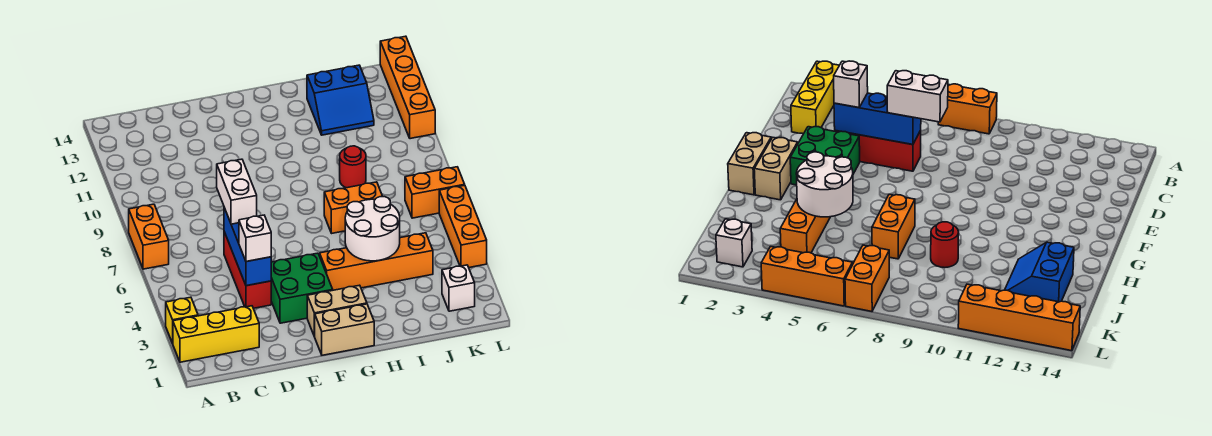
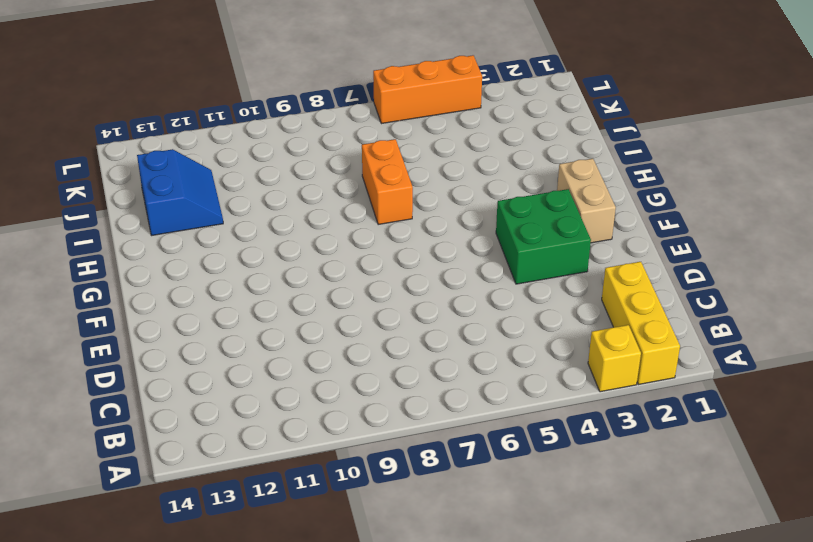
none -> orange brick A7:A8 level 1
none -> red brick D4:D6 level 1
none -> tan brick F1:G1 level 1

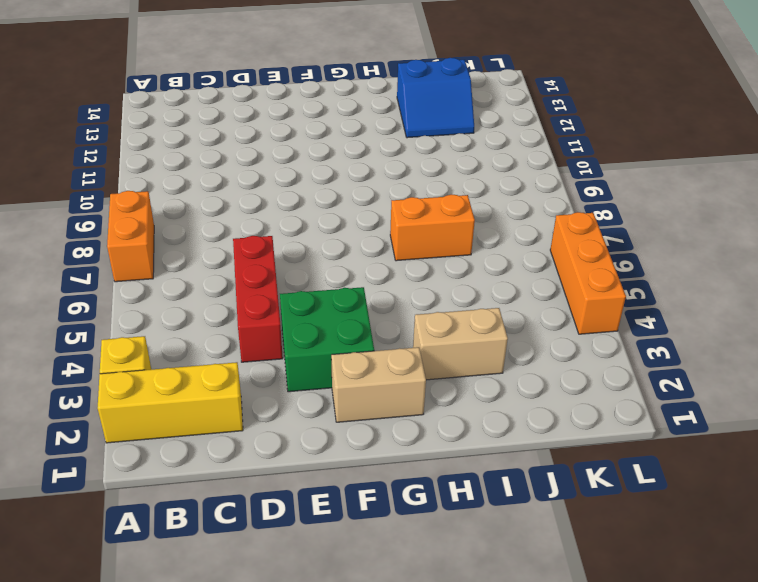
tan brick H3:I3 level 1 -> tan brick F1:G1 level 1
none -> orange brick G4:J4 level 1
none -> red round brick I9 level 1
none -> white brick K2 level 1

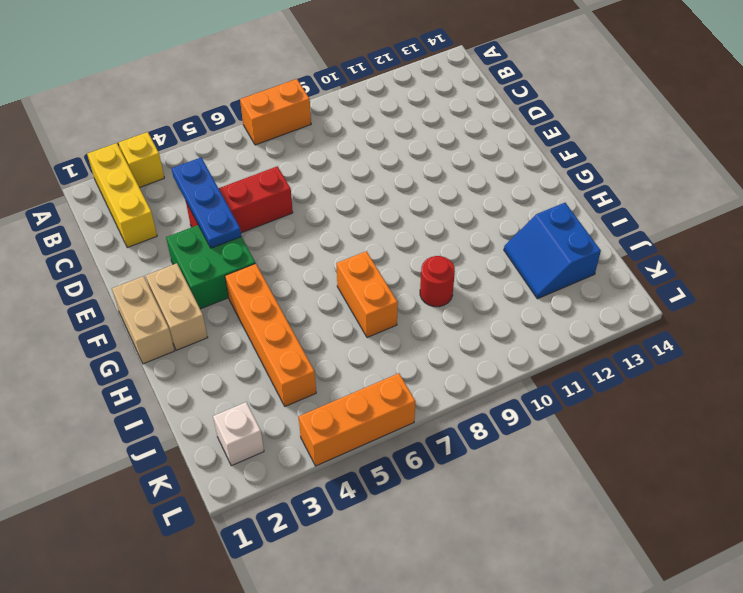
blue plate C4:E4 level 2 -> blue brick D4:D6 level 2
none -> orange brick K7:L7 level 1
none -> orange brick L11:L14 level 1
none -> white round brick H4:I5 level 2

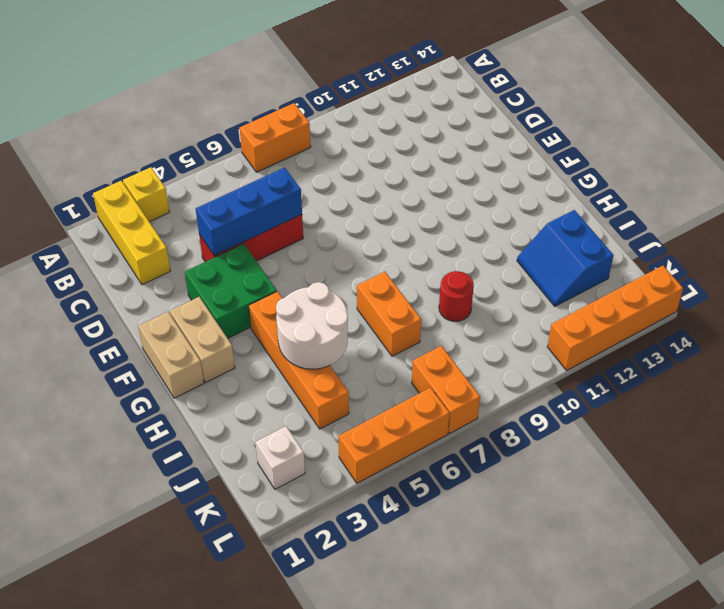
none -> white brick D4 level 3
none -> white brick D6:D7 level 3

